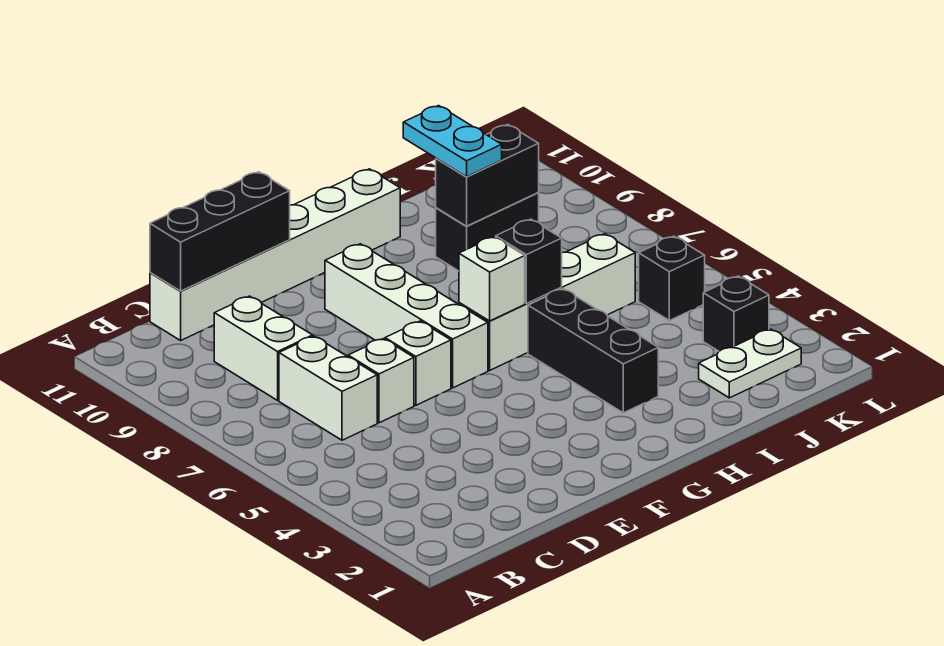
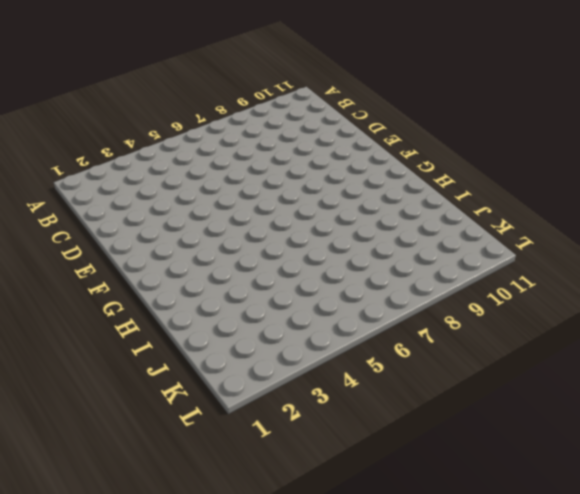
none -> white brick C6:C7 level 1
none -> white brick C8:C9 level 1
none -> white brick C11:H11 level 1

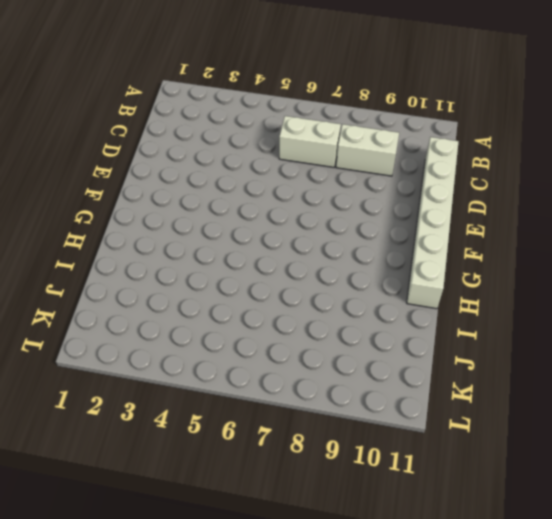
none -> white brick D6 level 1
none -> white brick E6 level 1
none -> white brick F6:F9 level 1

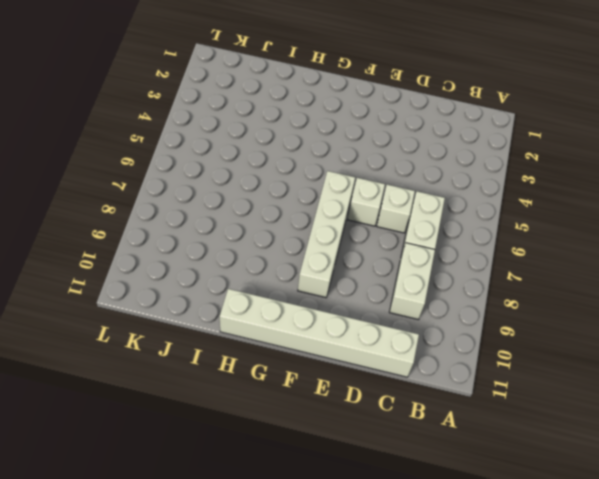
none -> white brick G6:J6 level 1
none -> black brick H3:H5 level 1
none -> black brick I9:J9 level 1

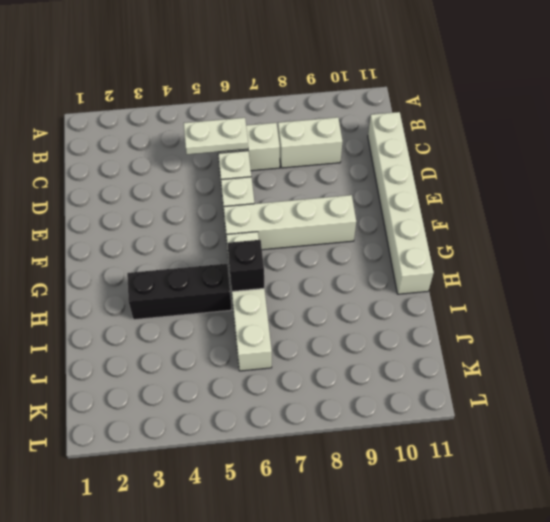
white plate C5:C6 level 2 -> white plate J2:K2 level 1
none -> black brick I9:J9 level 1
none -> black brick K3 level 1
none -> black brick K5 level 1

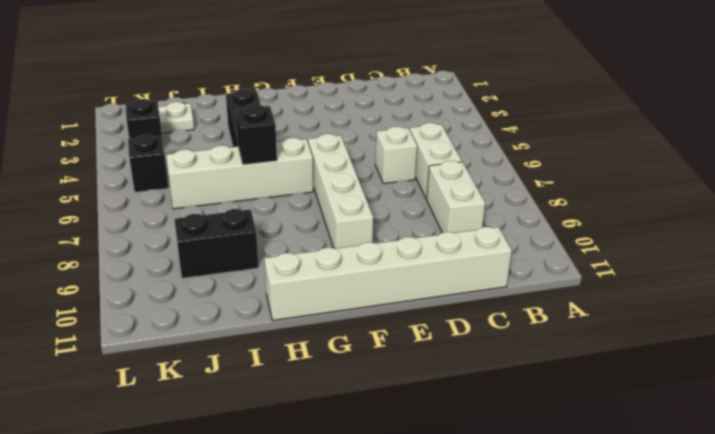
none -> white brick E6 level 1
none -> black brick C11:E11 level 2
none -> white brick G6 level 2

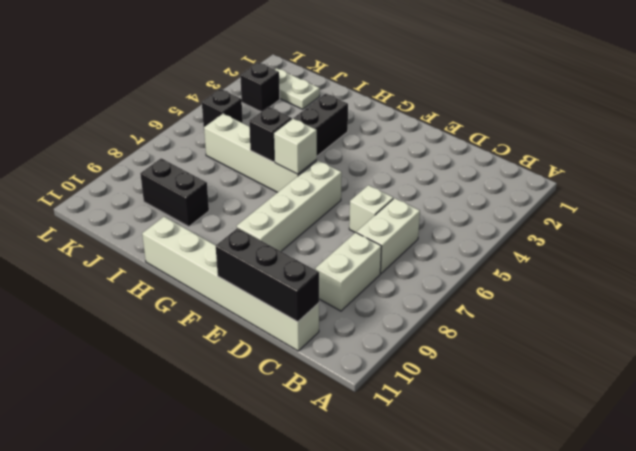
none -> white brick E6 level 1
none -> black brick I9:J9 level 2
none -> cyan plate I9:I10 level 3

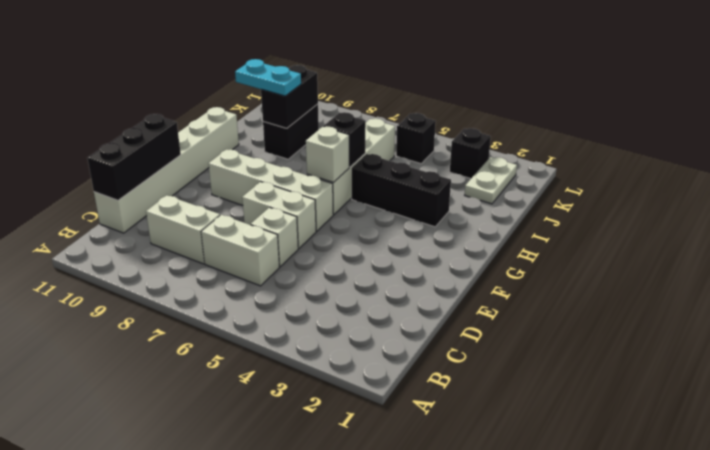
white brick E6:E7 level 1 -> white brick E6 level 1

